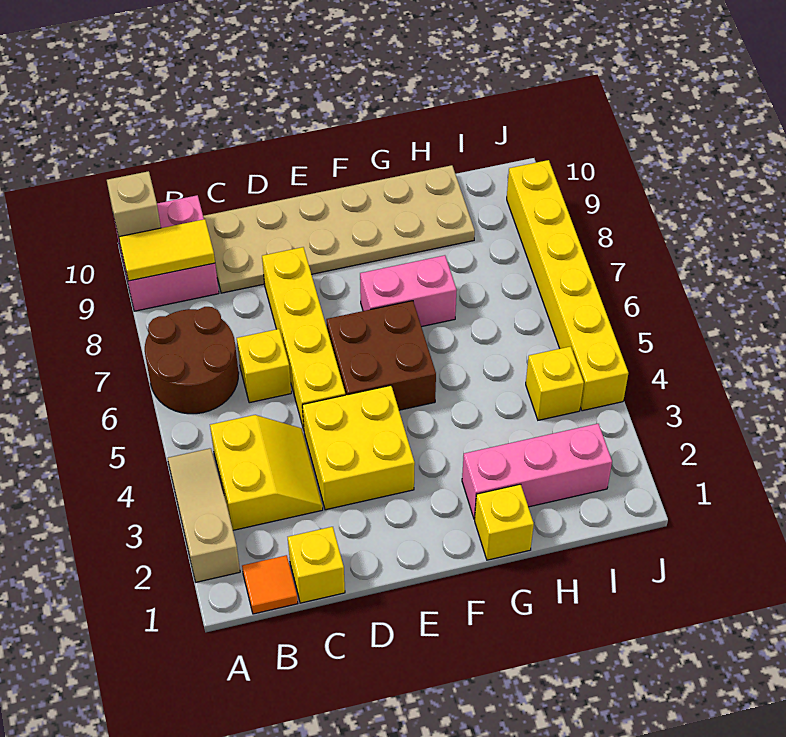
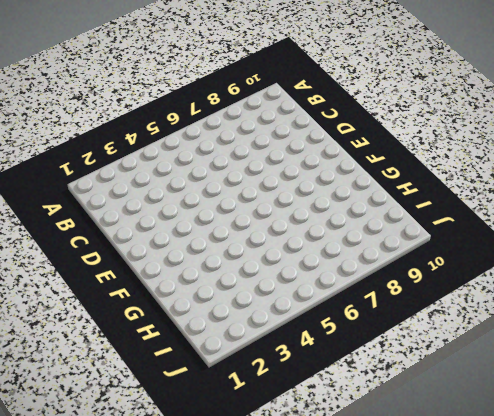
none -> tan slope A2:A4 level 1 top 2
none -> brown round brick A6:B7 level 1
none -> pink brick A9:B10 level 1

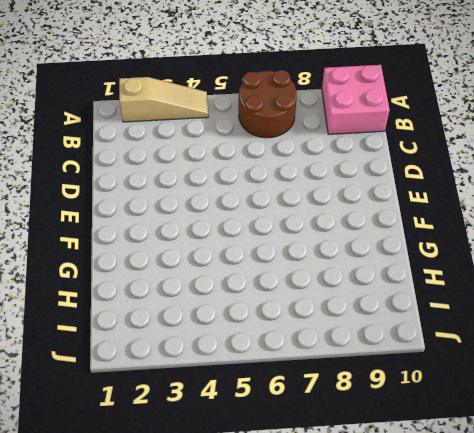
none -> orange tile B1 level 1
none -> yellow slope B3:C4 level 1 top B
none -> yellow brick C1 level 1

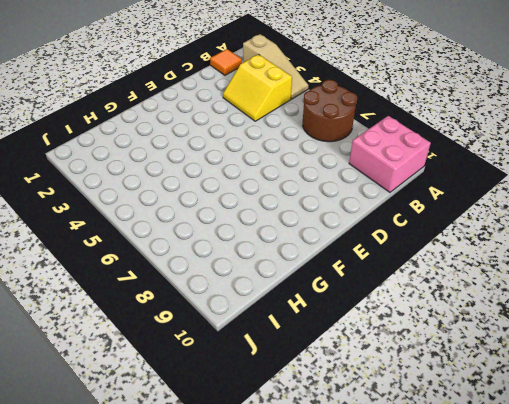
none -> yellow brick C1 level 1
none -> yellow brick C6 level 1
none -> tan plate C9:H10 level 1

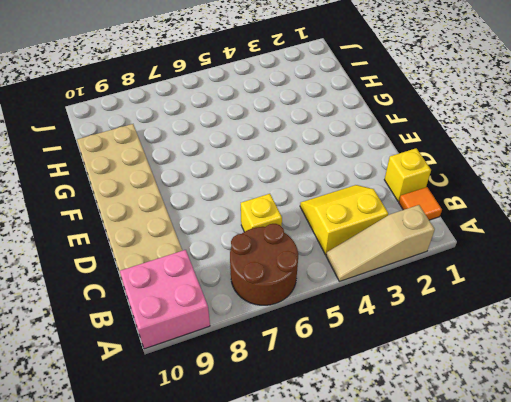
none -> yellow brick D3:E4 level 1
none -> yellow brick D5:D8 level 1
none -> brown brick E5:F6 level 1

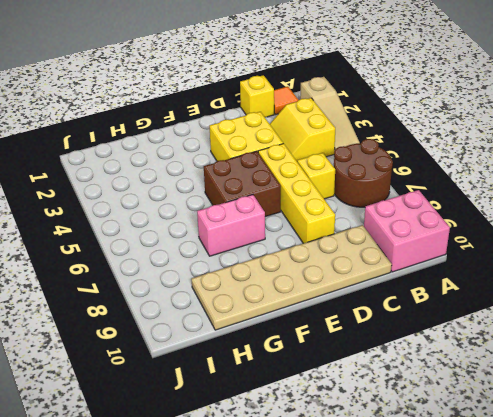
none -> yellow brick G1 level 1
none -> pink brick G2:I2 level 1
none -> yellow brick I4 level 1

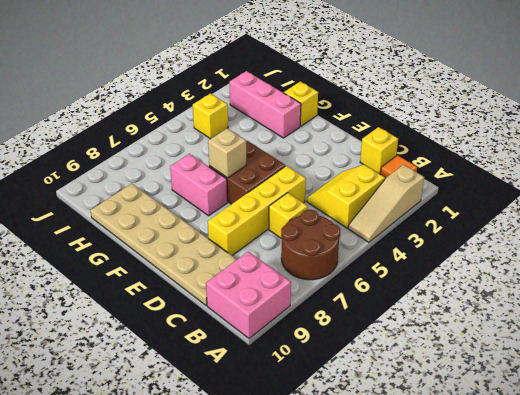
tan brick F6 level 2 -> tan brick A10 level 2
none -> yellow brick D3:E4 level 1
none -> yellow brick J4:J9 level 1
none -> yellow tile A9:B9 level 2

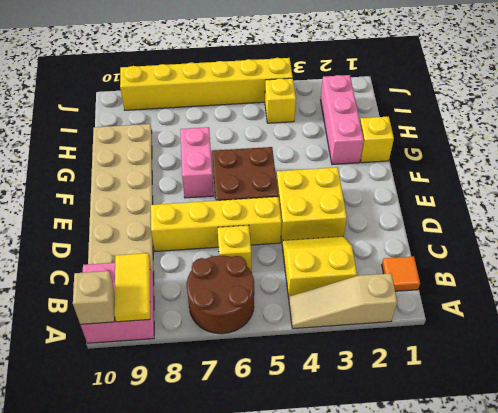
none -> yellow brick C1 level 1

